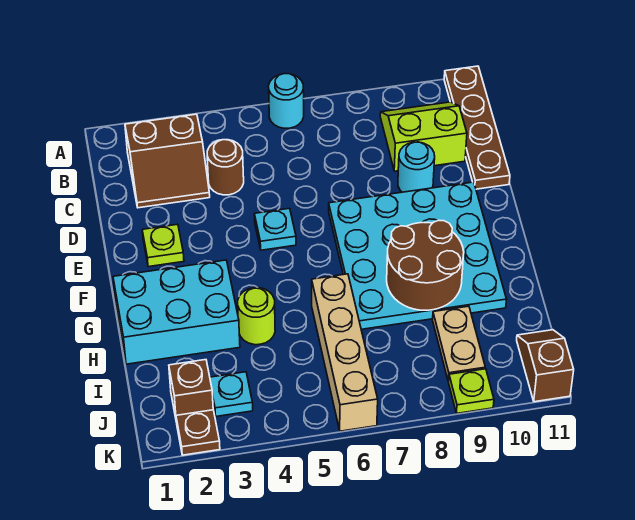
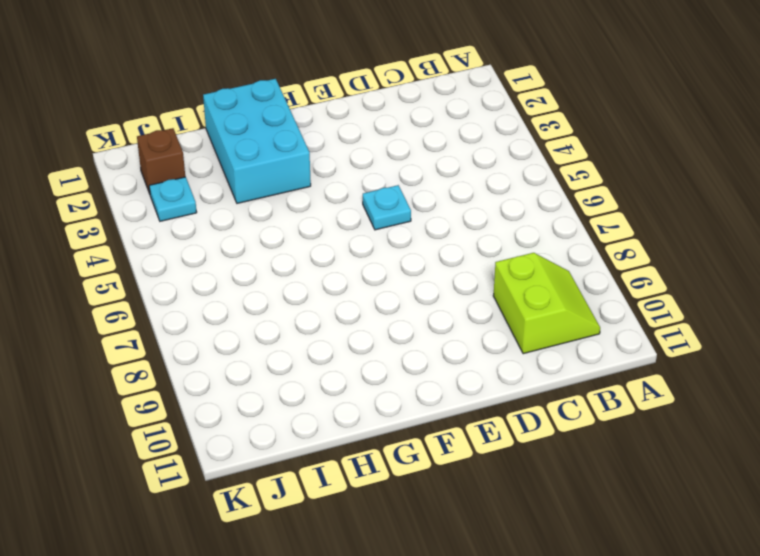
none -> cyan round brick A6 level 1
none -> brown plate A11:D11 level 1
none -> brown slope B2:C3 level 1 top B

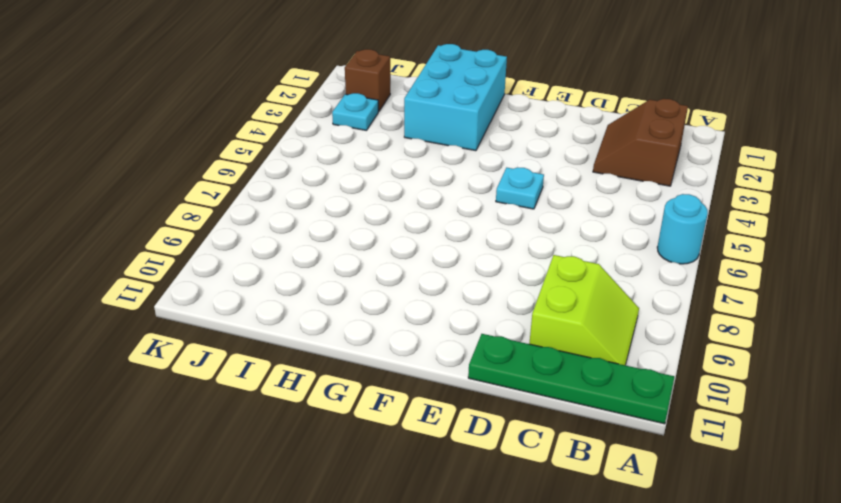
green plate A11:D11 level 1 -> brown plate A11:D11 level 1
none -> brown round brick C4 level 1
none -> cyan round brick D9 level 1
none -> lime plate E2 level 1

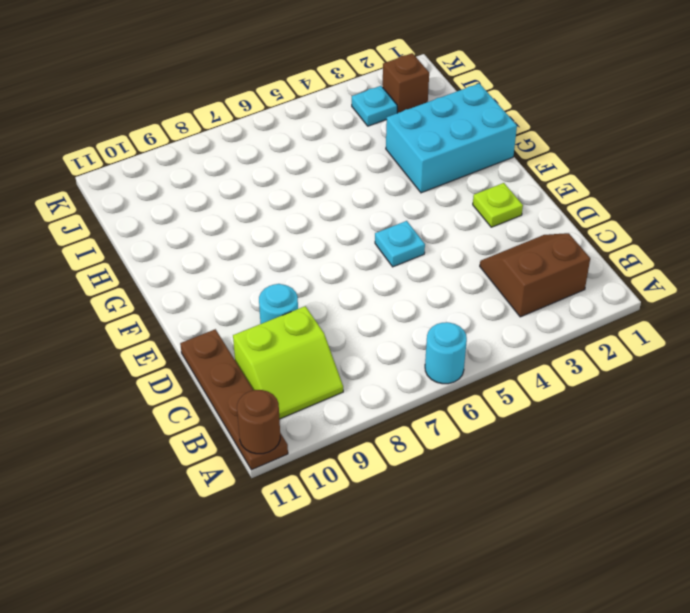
brown round brick A11 level 2 -> brown round brick C4 level 1
none -> cyan plate E7:H10 level 1
none -> lime round brick H4 level 1
none -> tan brick H6:K6 level 1

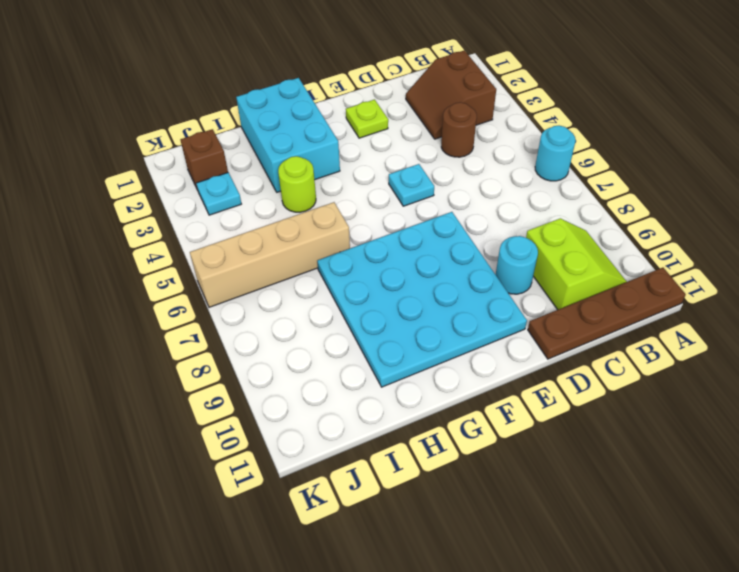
none -> tan plate I9:J9 level 1
none -> brown slope J11:K11 level 1 top K
none -> brown plate K2 level 1

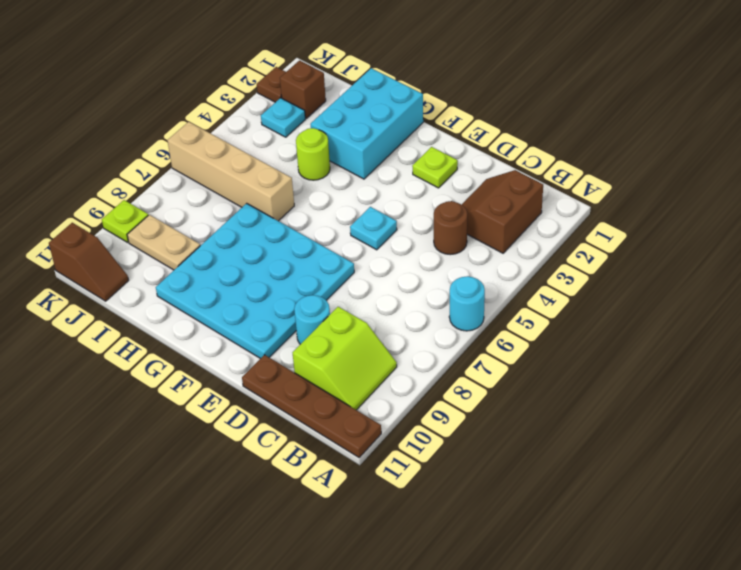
none -> brown round brick G8:H9 level 2

